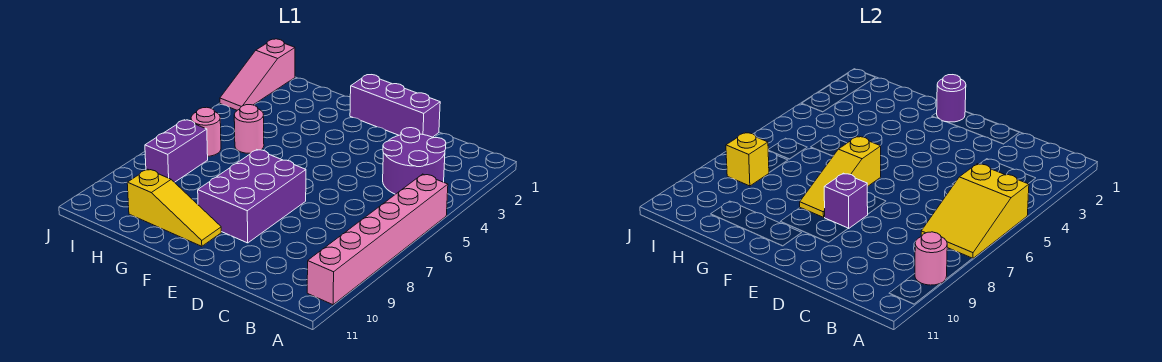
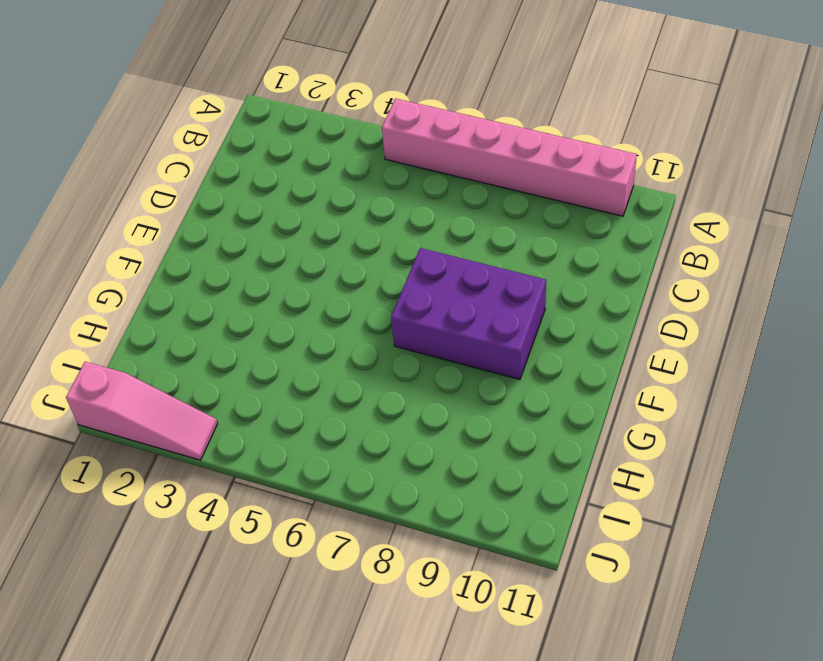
none -> purple round brick B3:C4 level 1
none -> purple brick D1:F1 level 1
none -> yellow slope F10:H10 level 1 top H

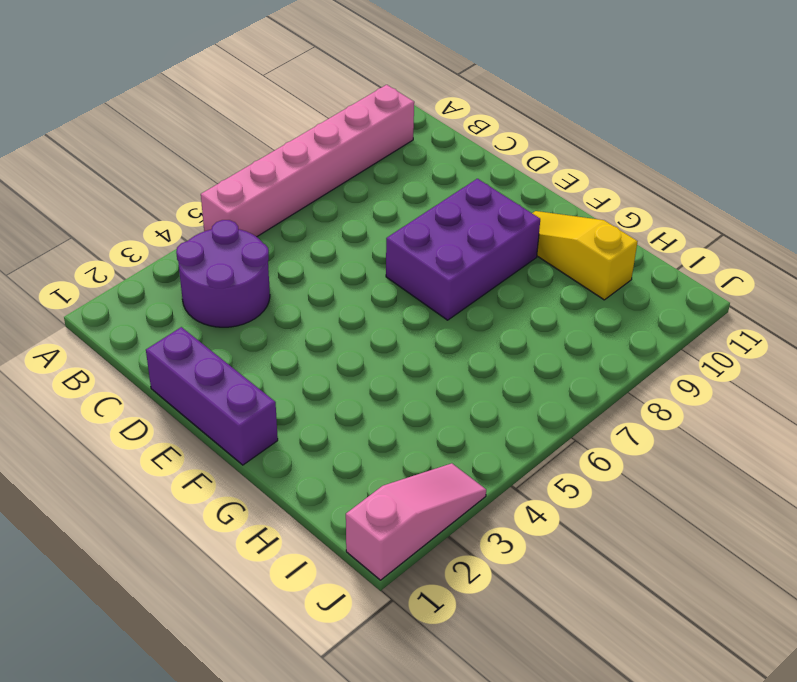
none -> pink round brick H5 level 1
none -> pink round brick I6 level 1
none -> purple brick I7:I8 level 1

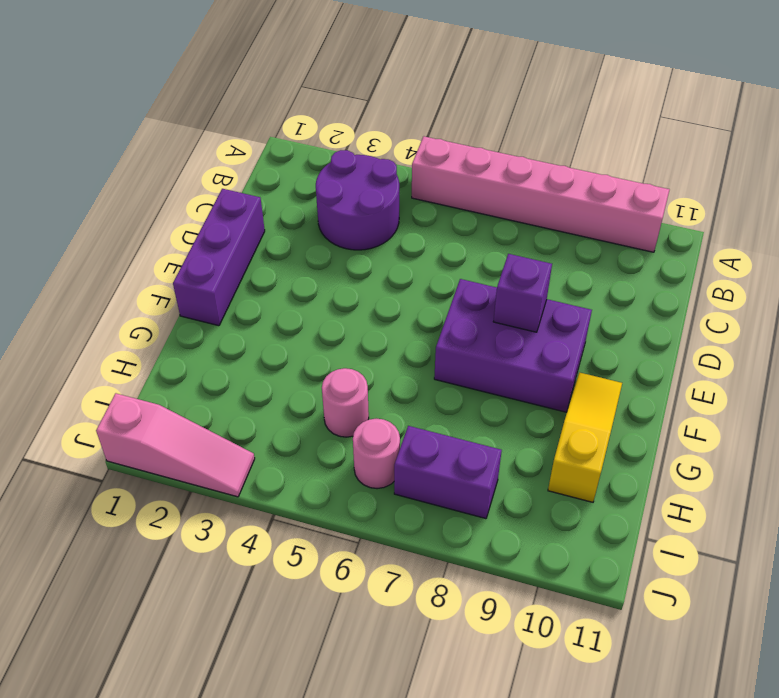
none -> yellow slope A5:B7 level 2 top 5
none -> pink round brick A9 level 2
none -> purple round brick F1 level 2

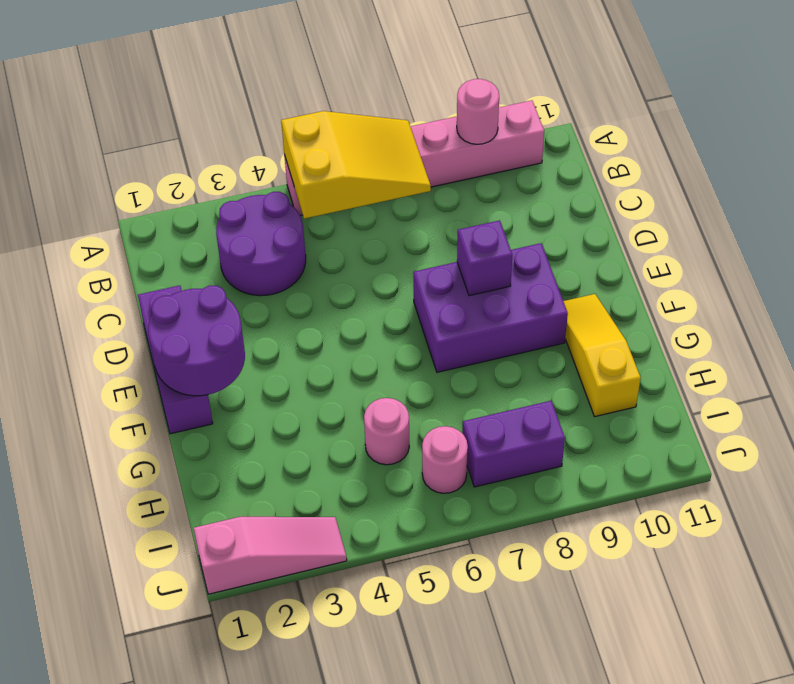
purple round brick E1:F2 level 2 -> purple round brick F1 level 2
none -> yellow slope F6:F8 level 2 top 6
none -> yellow brick I8 level 2

